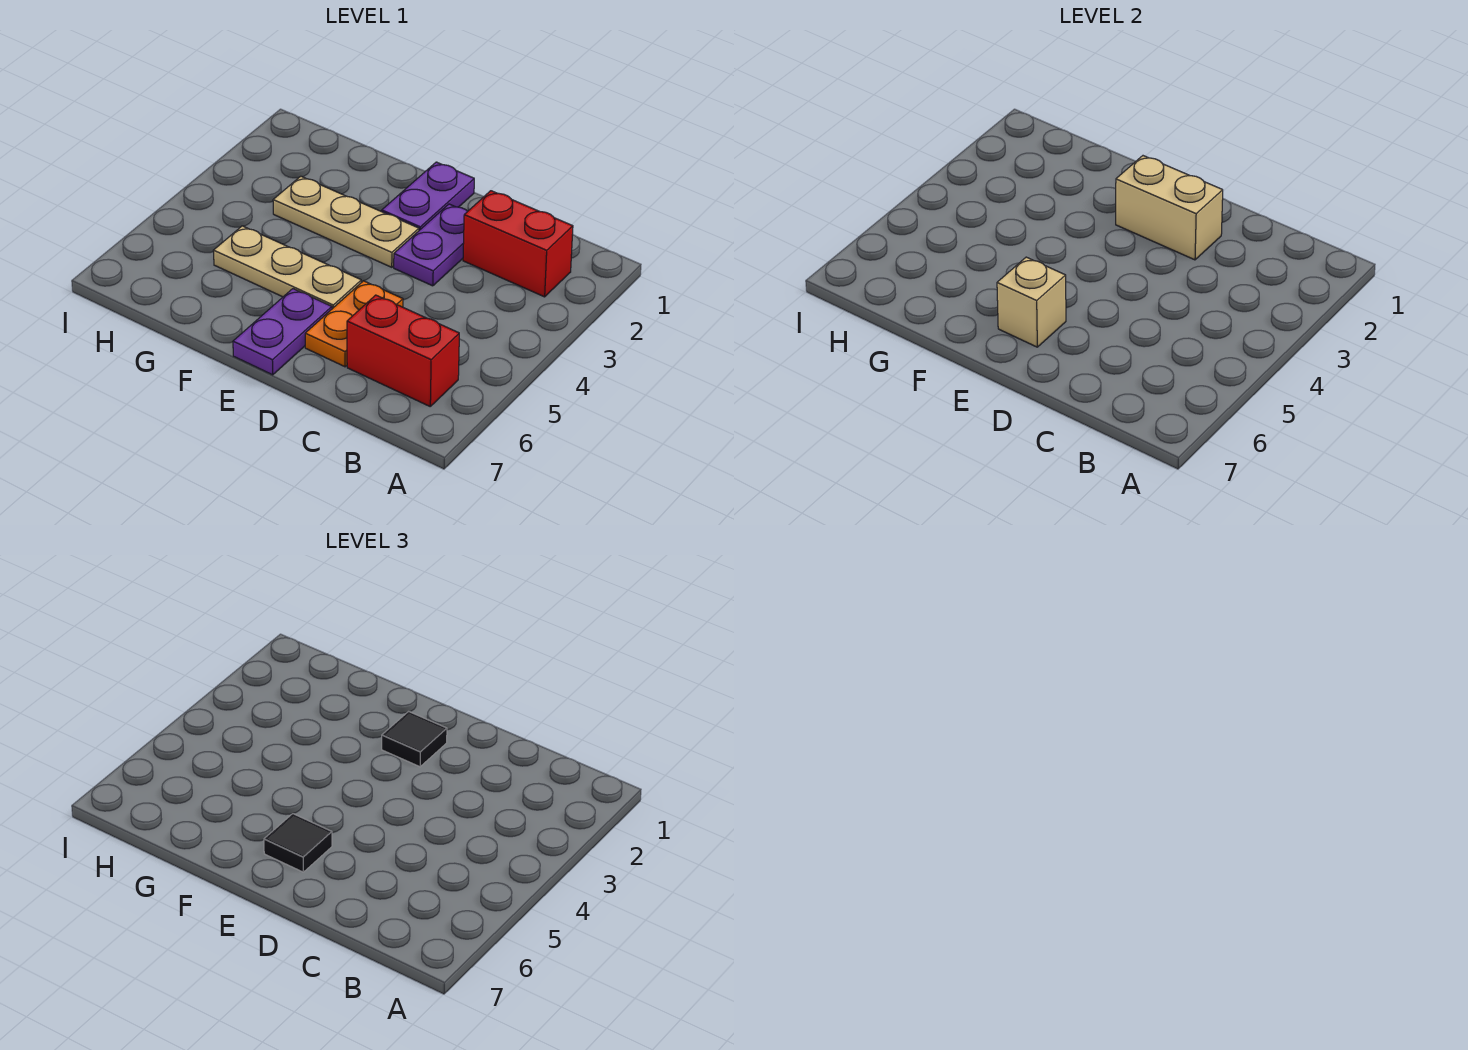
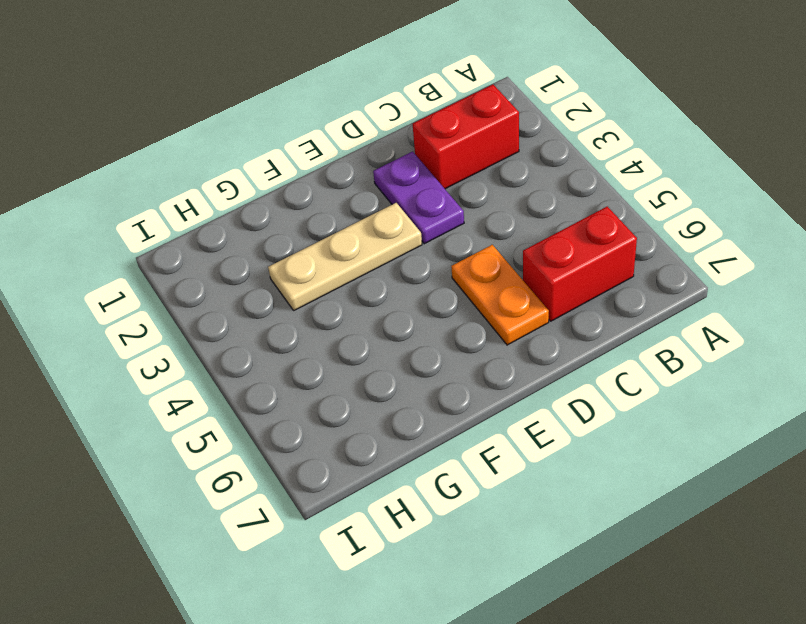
none -> purple plate E1:E2 level 1
none -> tan plate E5:G5 level 1
none -> purple plate E6:E7 level 1

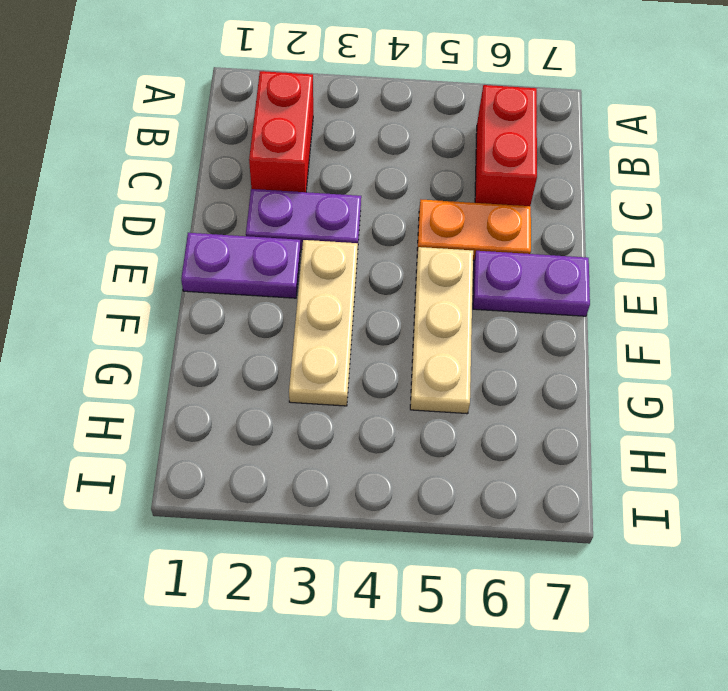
none -> tan brick D2:E2 level 2
none -> tan brick E6 level 2
none -> black tile E2 level 3

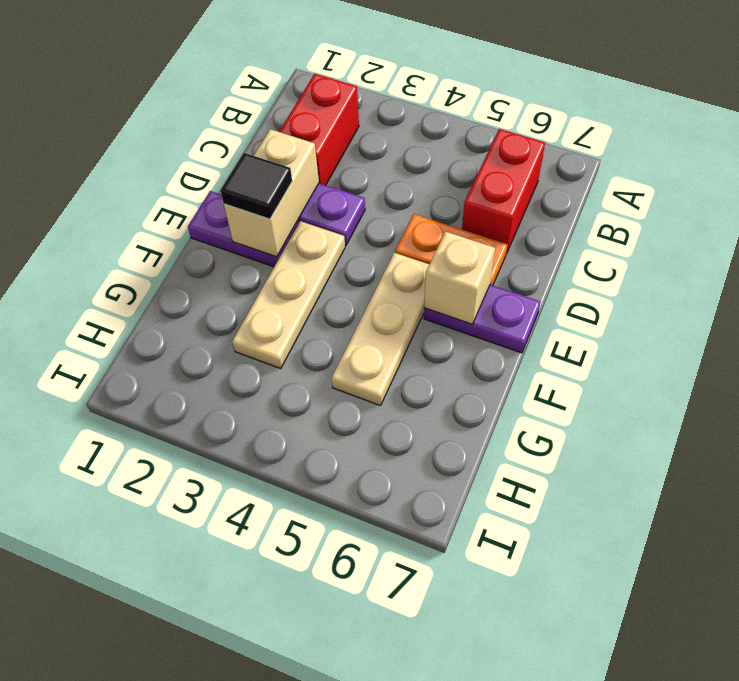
none -> black tile E6 level 3

